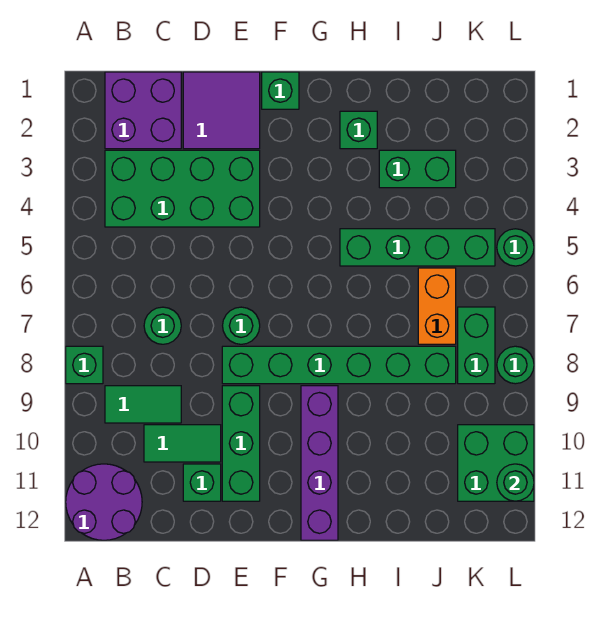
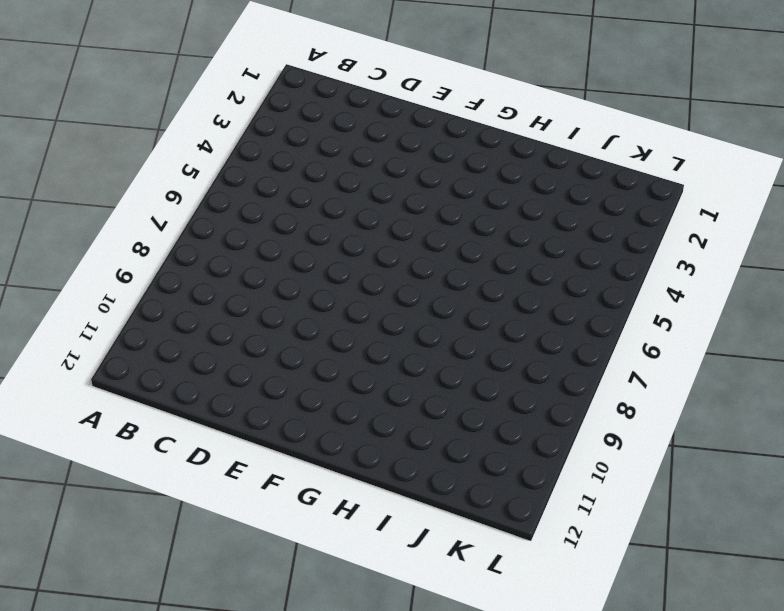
none -> green brick A8 level 1
none -> purple round brick A11:B12 level 1
none -> purple brick B1:C2 level 1

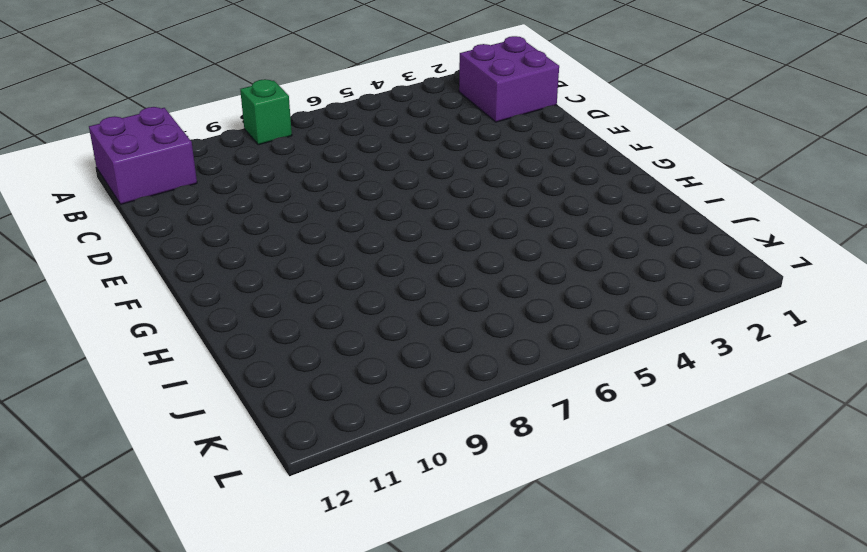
purple brick A11:B12 level 1 -> purple round brick A11:B12 level 1
none -> green brick B3:E4 level 1
none -> green tile B9:C9 level 1
none -> green round brick C7 level 1

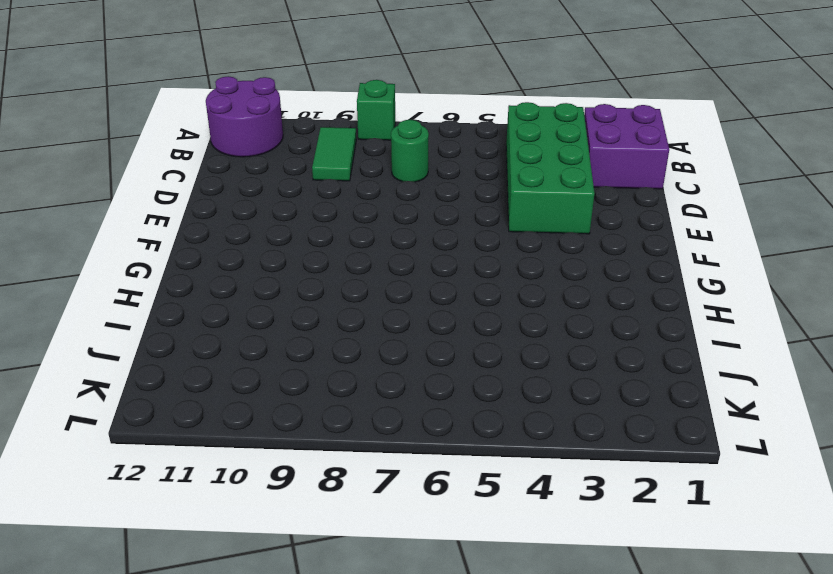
none -> green tile C10:D10 level 1
none -> purple tile D1:E2 level 1
none -> green brick D11 level 1

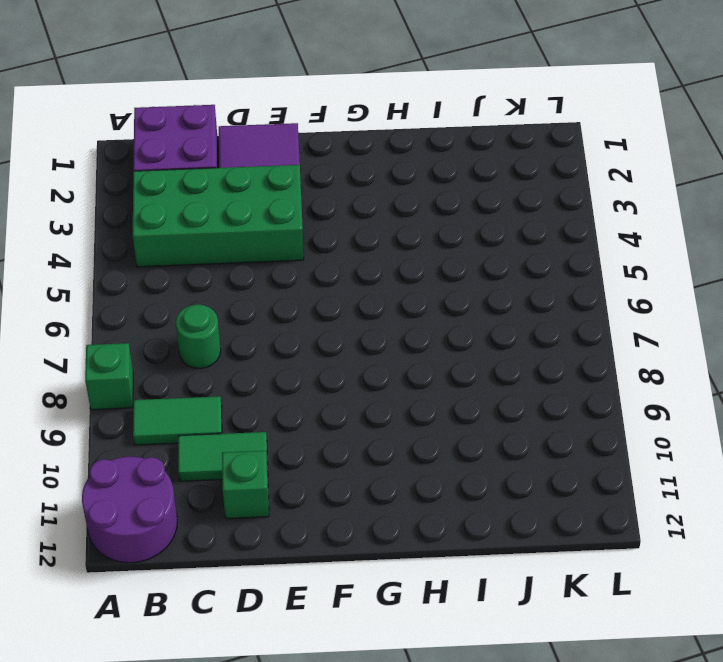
none -> green round brick E7 level 1
none -> green brick E8:J8 level 1
none -> green brick E9:E11 level 1

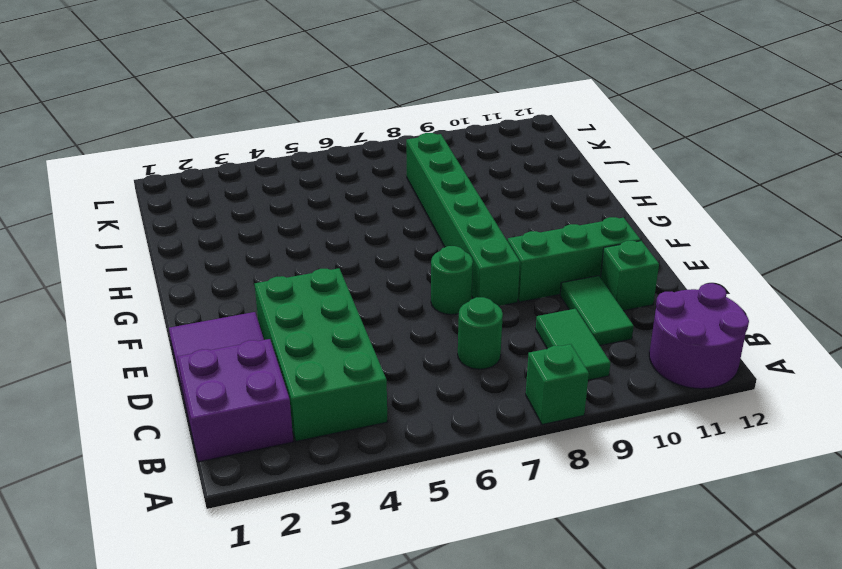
none -> green brick F1 level 1
none -> purple brick G9:G12 level 1
none -> green brick H2 level 1

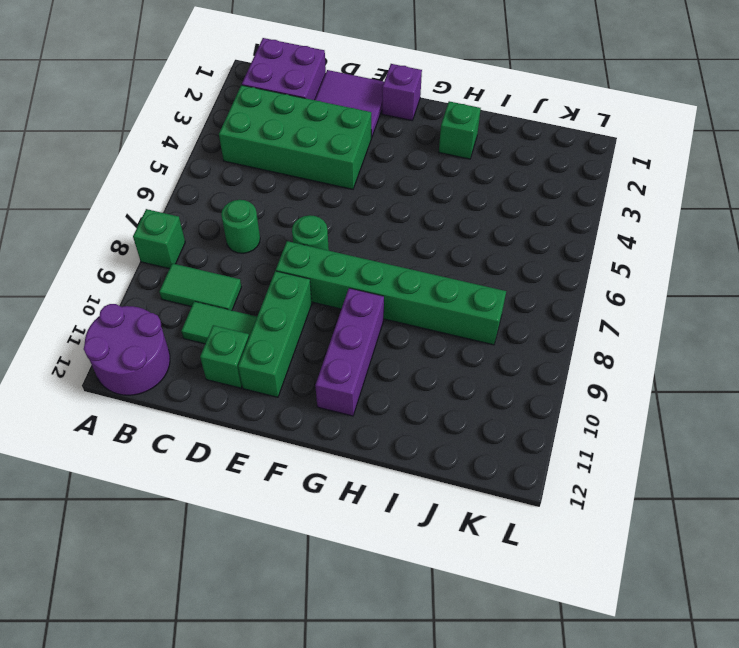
purple brick F1 level 1 -> green brick F1 level 1
purple brick G9:G11 level 1 -> purple brick G9:G12 level 1
none -> green brick H5:K5 level 1
none -> green brick I3:J3 level 1
none -> orange brick J6:J7 level 1

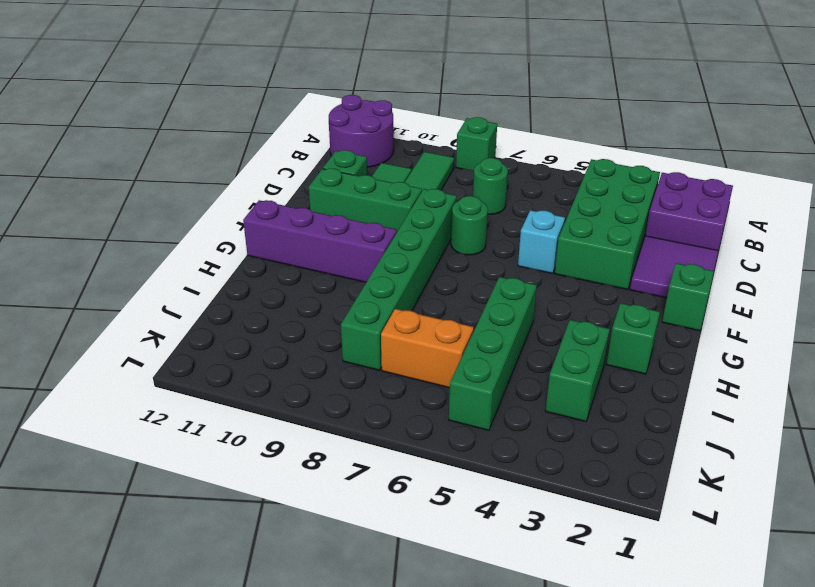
cyan brick E5 level 1 -> none
none -> green brick K7:K8 level 1
none -> green brick K10:L11 level 1
none -> green round brick L5 level 1

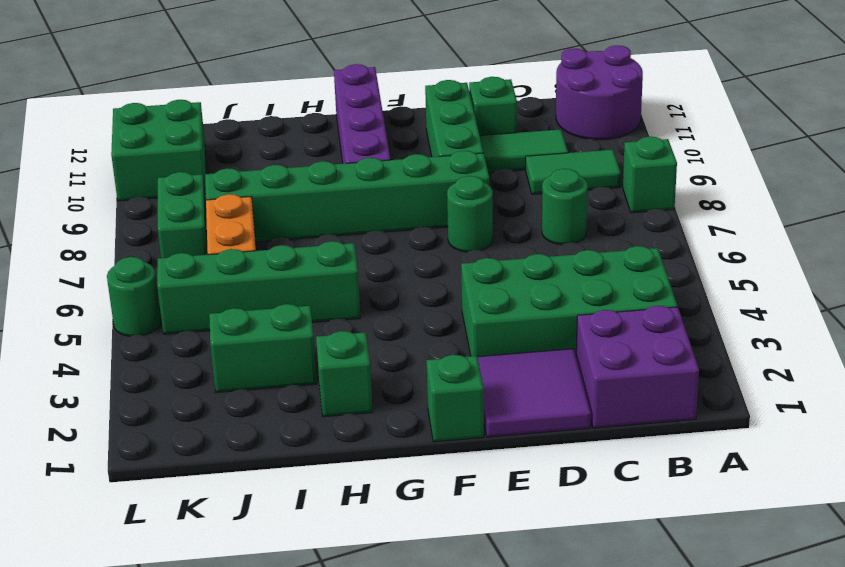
none -> green round brick L8 level 1
none -> green round brick L11 level 2

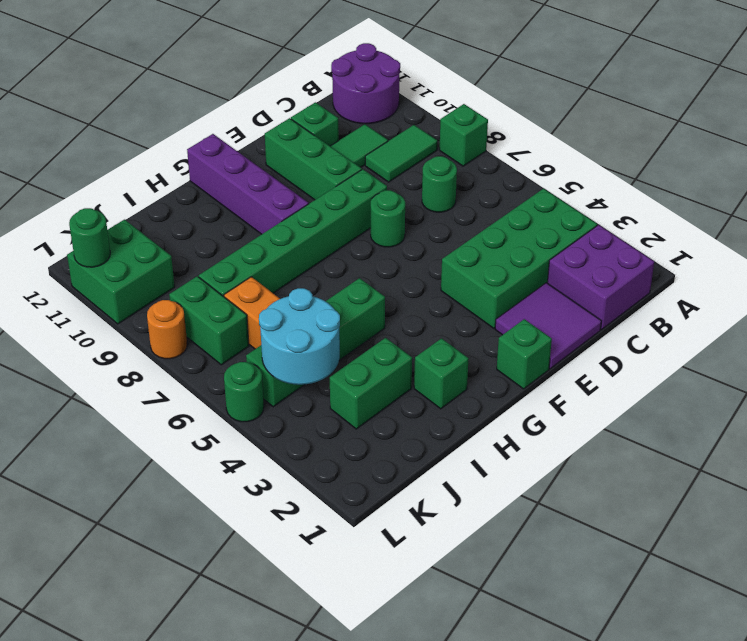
cyan round brick J4:K5 level 2 -> none
orange round brick L8 level 1 -> green round brick L8 level 1

